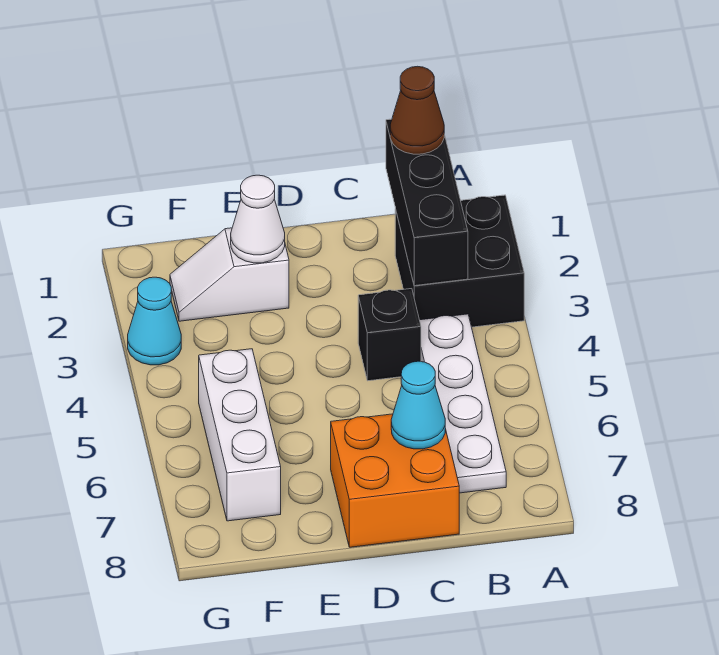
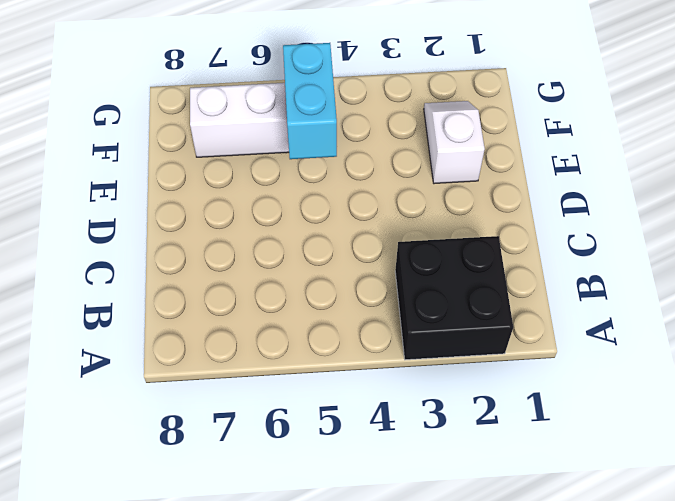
cyan brick E5:F5 level 2 -> none
none -> white plate B4:B7 level 1
none -> black brick C4 level 1

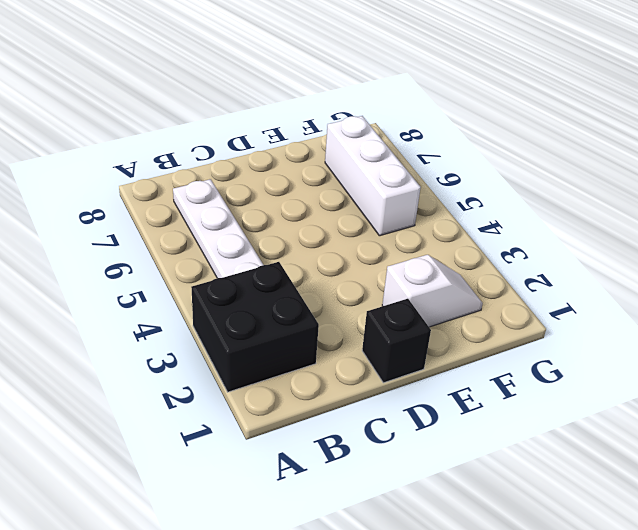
black brick D1 level 1 -> black brick C4 level 1
none -> orange brick C7:D8 level 1
none -> cyan cone G3 level 1

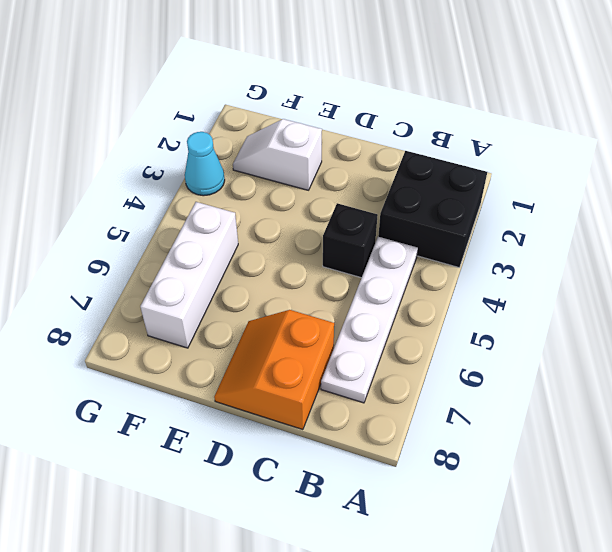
orange slope C7:D8 level 1 top C -> orange brick C7:D8 level 1
none -> black brick B1:B3 level 2
none -> cyan cone C7 level 2

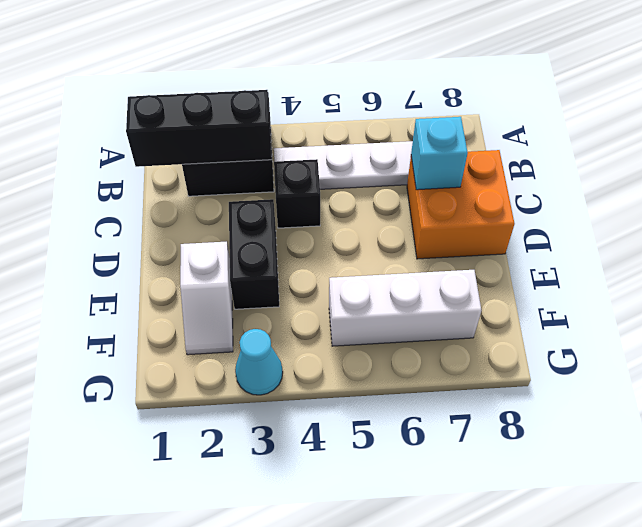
cyan brick C7 level 2 -> cyan cone C7 level 2
black brick D3:E3 level 1 -> none
none -> white cone E2 level 2
none -> brown cone B1 level 3

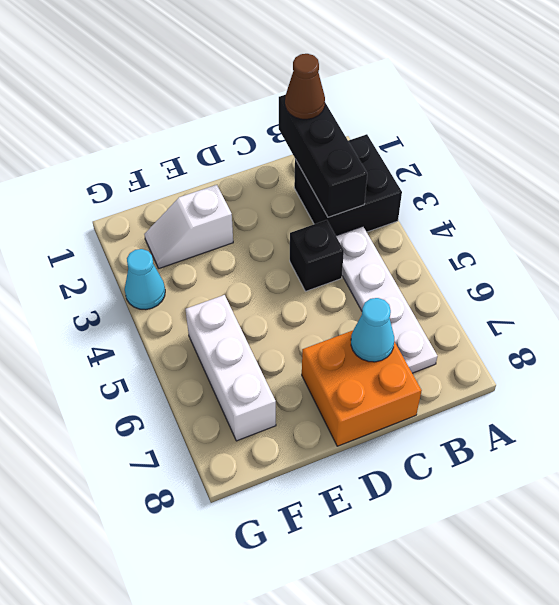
none -> white cone E2 level 2

